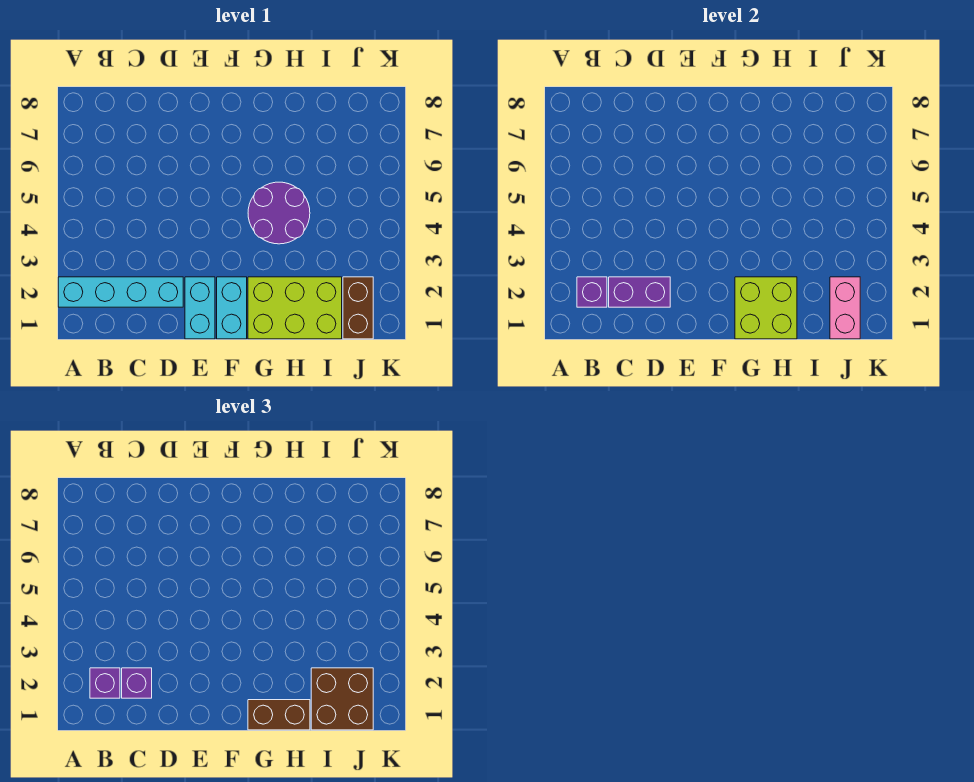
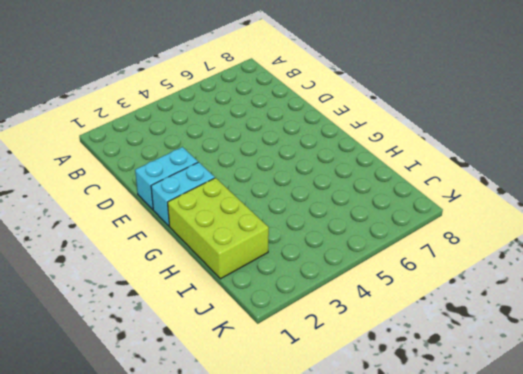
none -> cyan brick A2:D2 level 1
none -> purple round brick G4:H5 level 1
none -> brown brick J1:J2 level 1

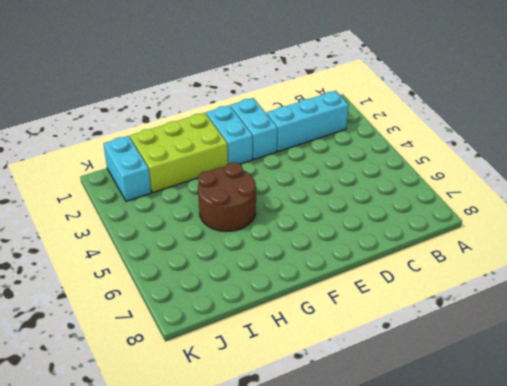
cyan brick B2:D2 level 1 -> cyan brick A2:D2 level 1
brown round brick G4:H5 level 1 -> purple round brick G4:H5 level 1
cyan brick J1:J2 level 1 -> brown brick J1:J2 level 1
none -> purple brick B2 level 2
none -> purple brick C2:D2 level 2
none -> lime brick G1:H2 level 2

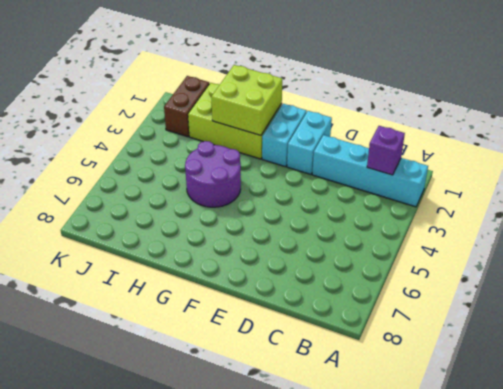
none -> purple brick C2:D2 level 2
none -> pink brick J1:J2 level 2
none -> purple brick B2 level 3

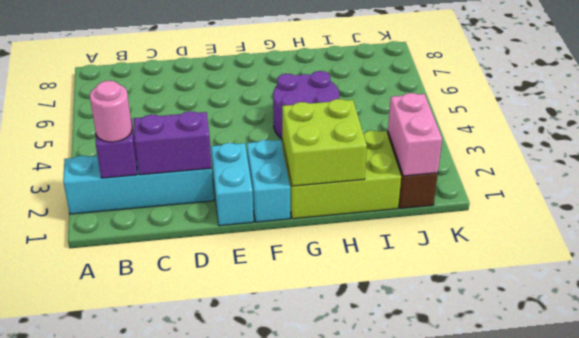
pink round brick B2 level 3 -> purple brick B2 level 3
none -> purple brick C2 level 3
none -> brown brick G1:H1 level 3
none -> brown brick I1:J2 level 3

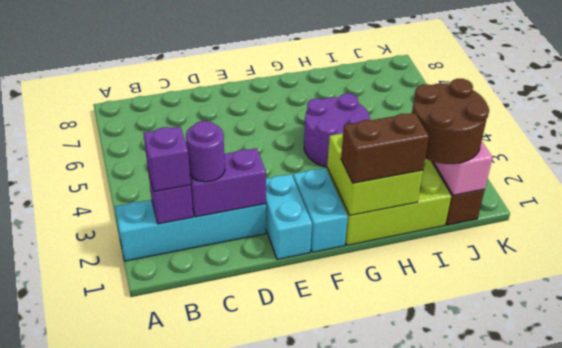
purple round brick C2 level 3 -> purple brick C2 level 3
brown round brick I1:J2 level 3 -> brown brick I1:J2 level 3

